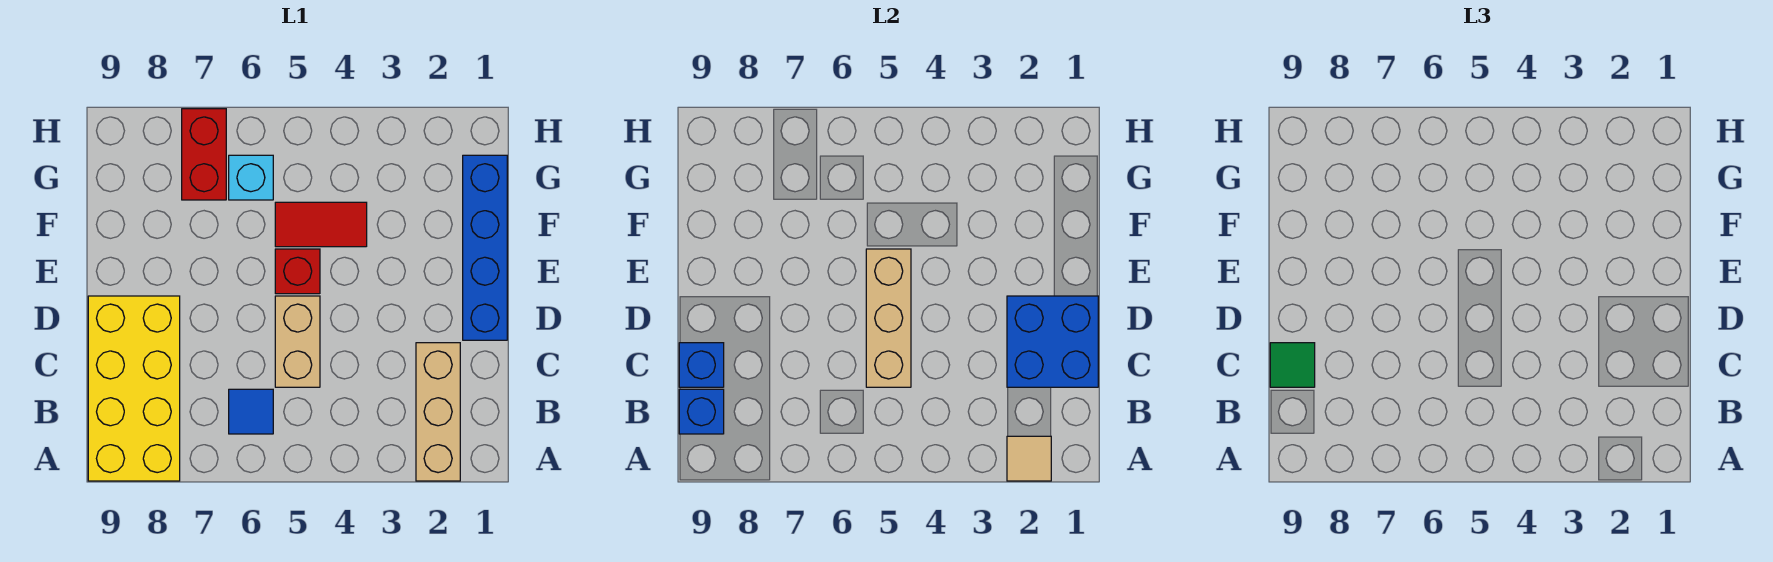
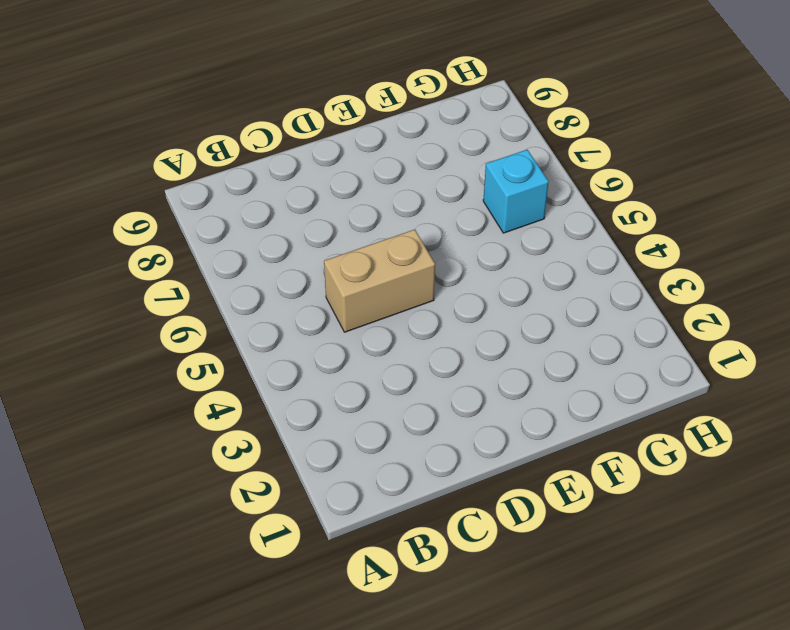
none -> tan brick A2:C2 level 1
none -> yellow brick A8:D9 level 1
none -> blue tile B6 level 1

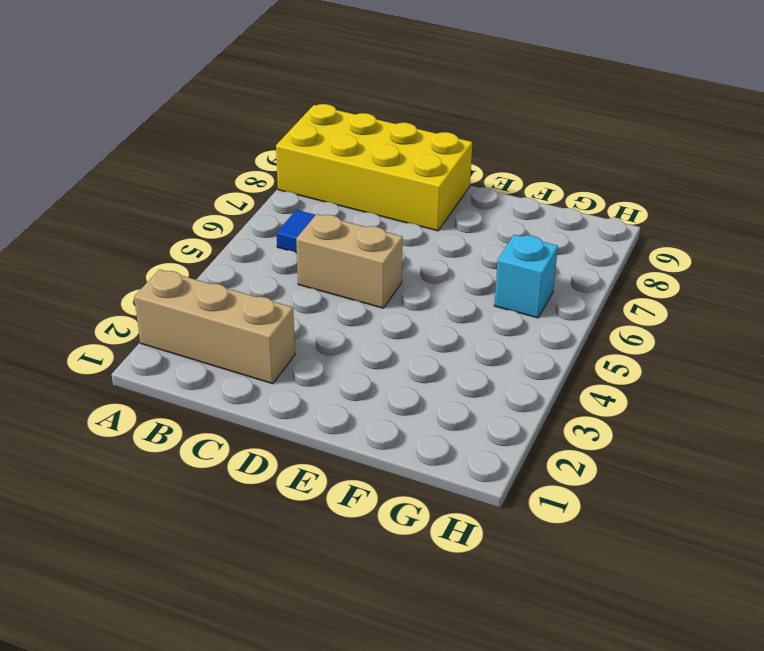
none -> blue brick D1:G1 level 1
none -> red brick E5 level 1
none -> red tile F4:F5 level 1

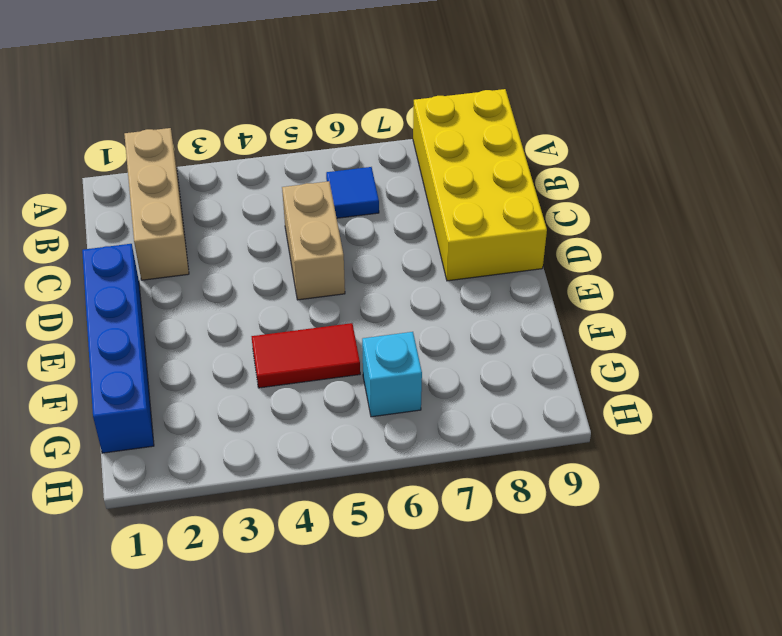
none -> red brick E5 level 1
none -> red brick G7:H7 level 1
none -> tan tile A2 level 2

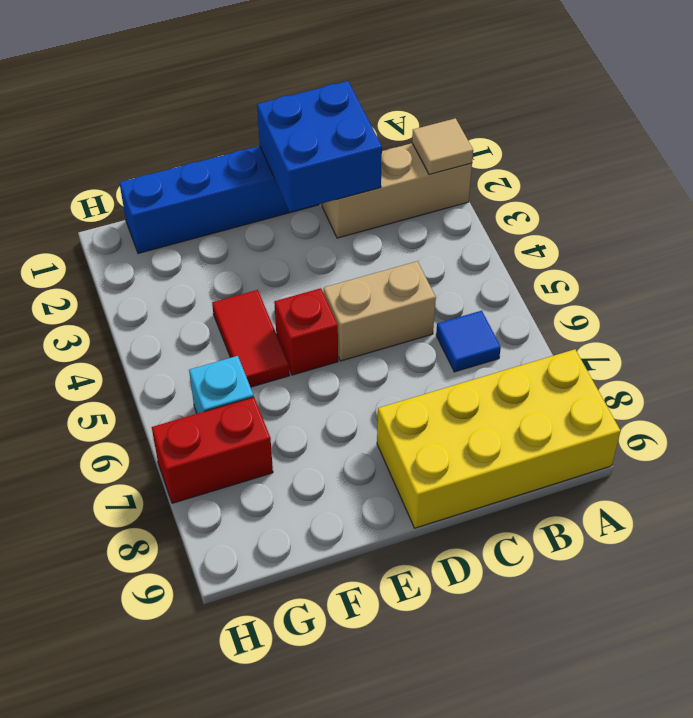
none -> blue brick B9 level 2
none -> tan brick C5:E5 level 2
none -> blue brick C9 level 2

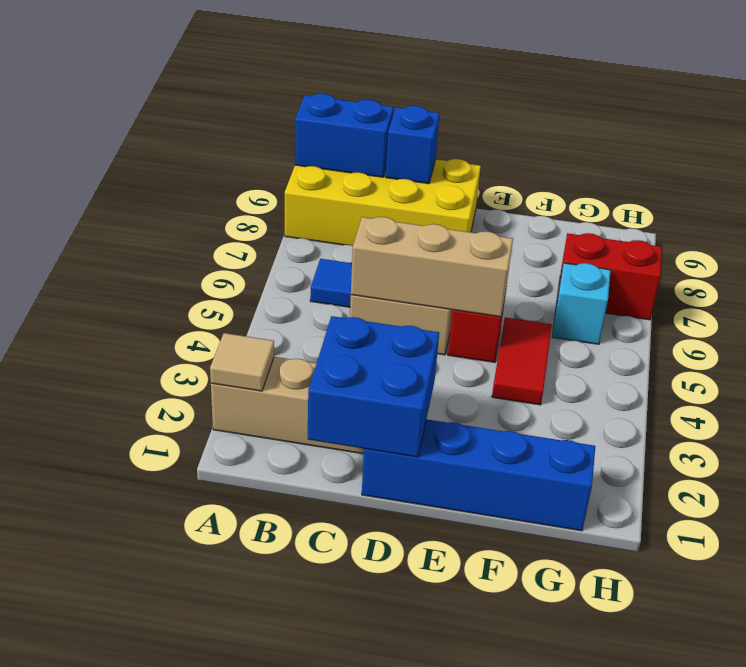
blue brick A9:B9 level 2 -> blue brick B9 level 2
none -> green tile C9 level 3

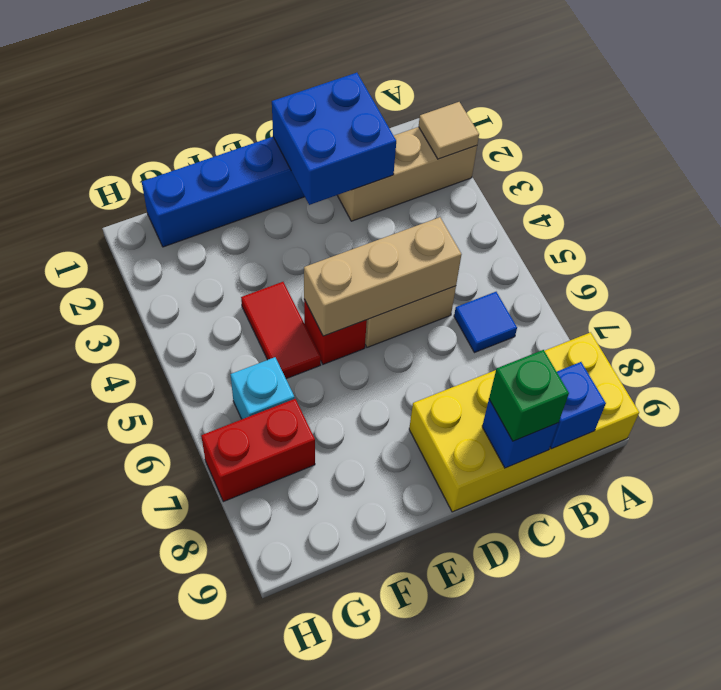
green brick C9 level 3 -> green tile C9 level 3

